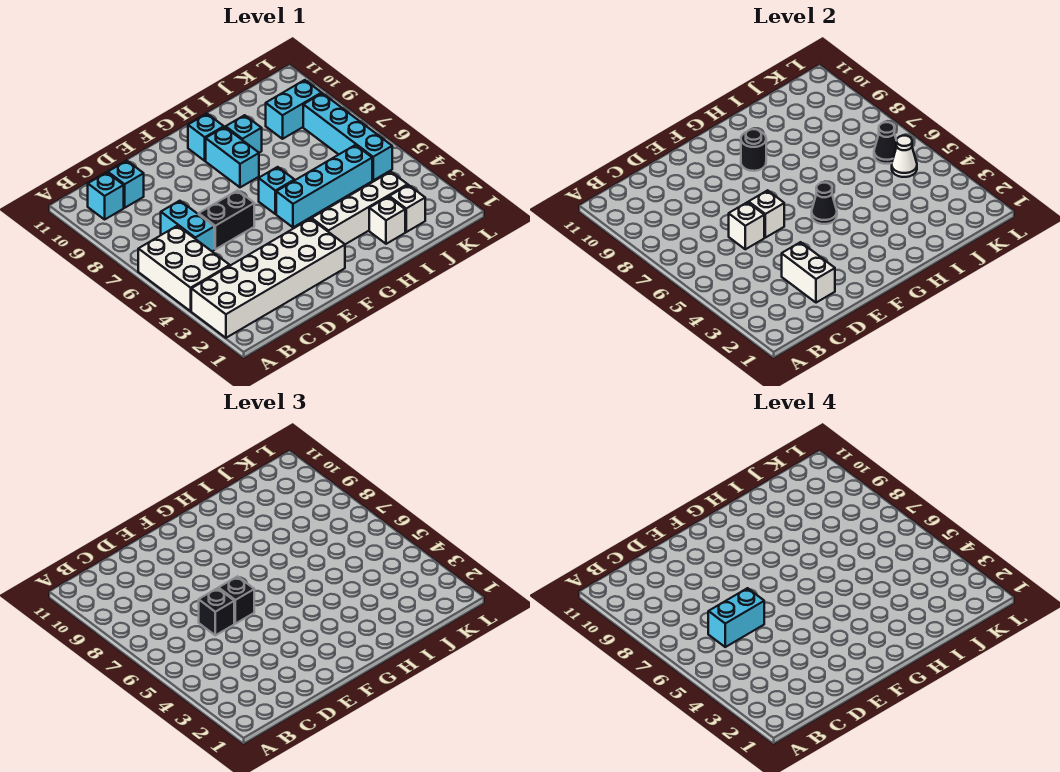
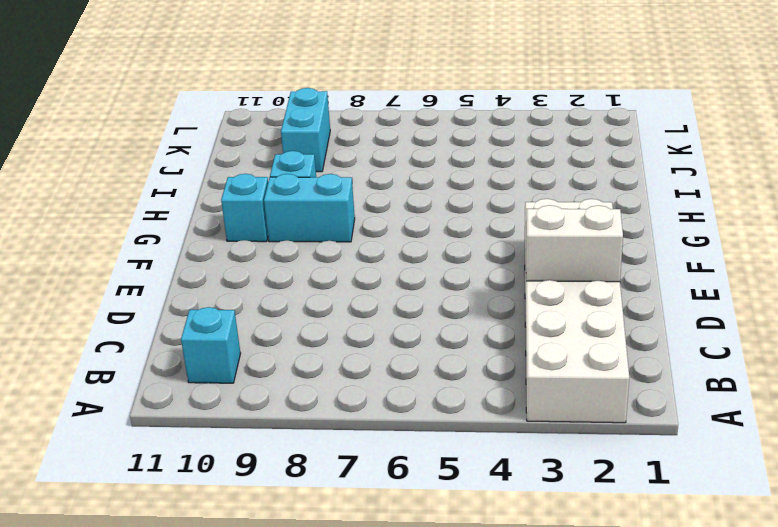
none -> white brick A4:B6 level 1
none -> cyan brick C6:C7 level 1
none -> cyan brick C10 level 1

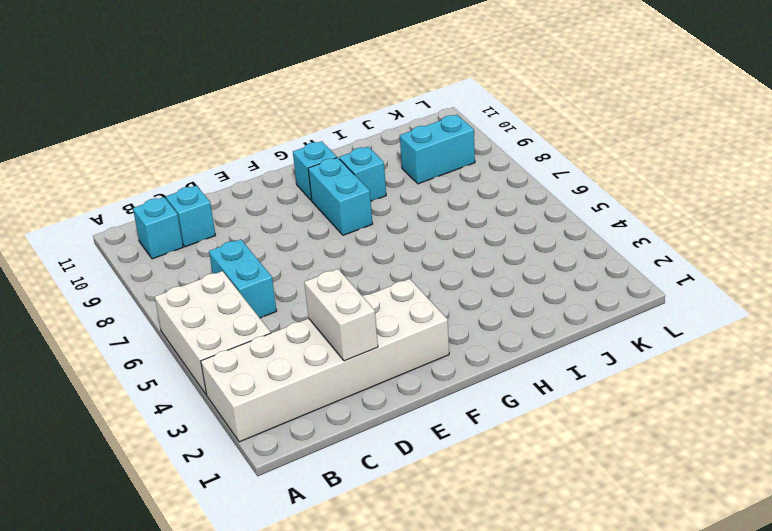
none -> black brick D6:E6 level 1
none -> white brick G3:J3 level 1
none -> cyan brick G5:J5 level 1

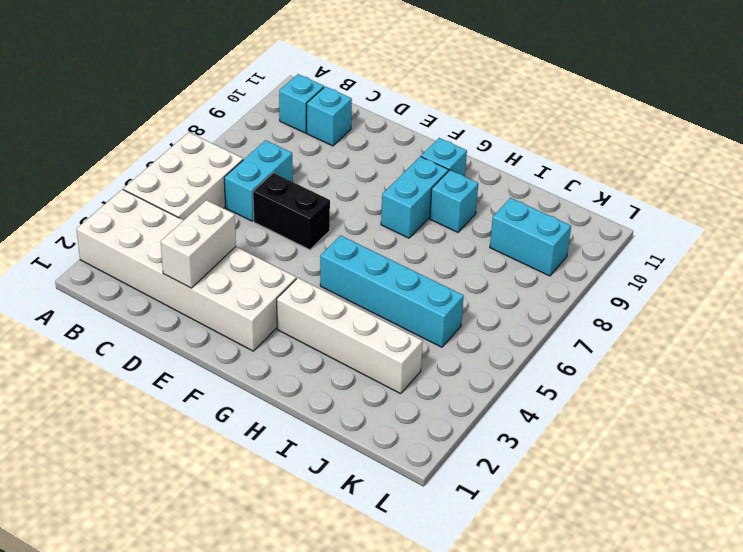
none -> cyan brick G6 level 1
none -> white brick I2 level 1
none -> white brick J2 level 1

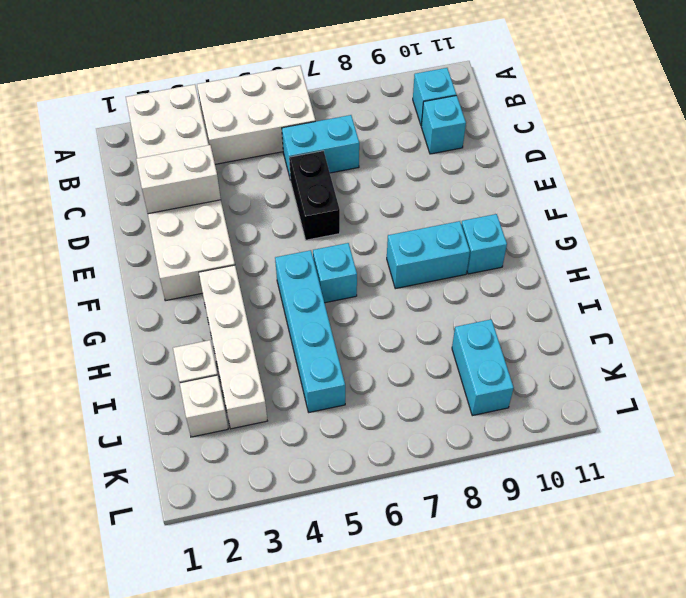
none -> cyan brick H9 level 1
none -> cyan brick K5:K8 level 1
none -> white brick D6 level 2

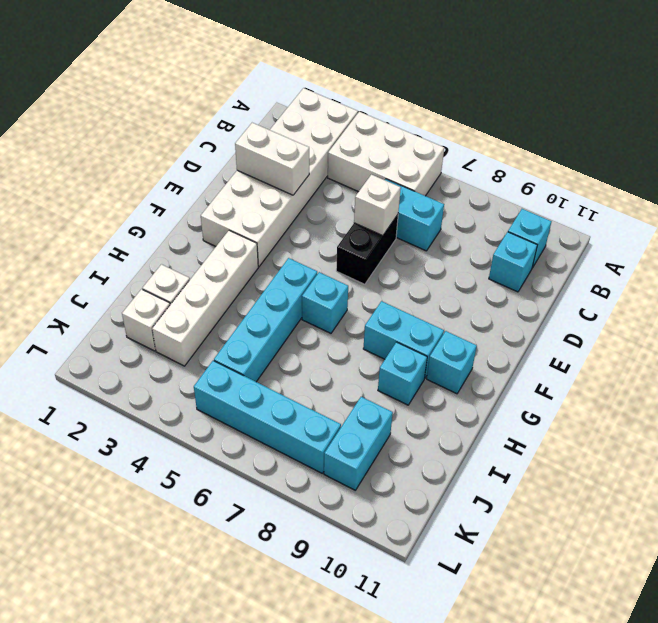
none -> white brick E6 level 2
none -> black cone G5 level 2
none -> black round brick G9 level 2

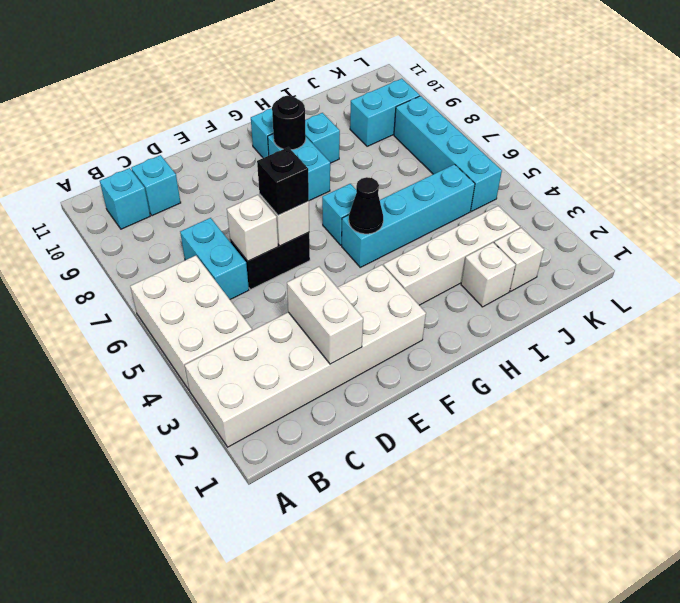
none -> white cone K5 level 2
none -> black cone K6 level 2
none -> black brick D6 level 3

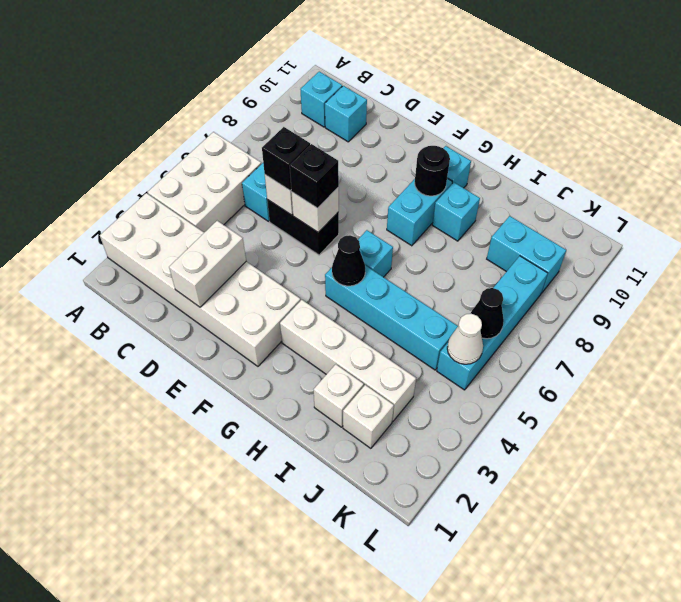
none -> cyan brick C6:D6 level 4

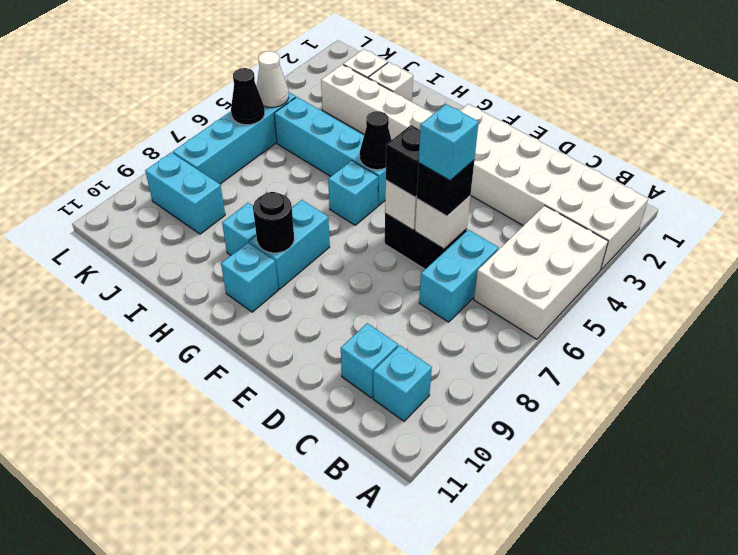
cyan brick D6 level 4 -> cyan brick C6:D6 level 4
none -> white brick D2:D3 level 2

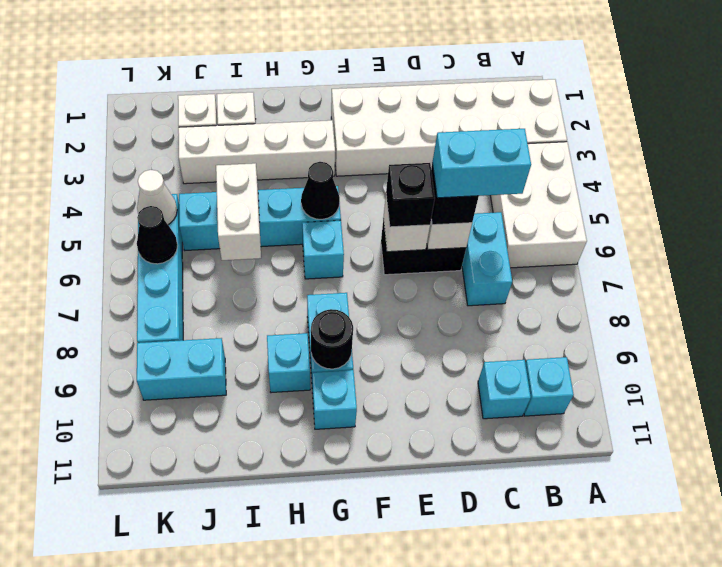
white brick I5:I6 level 2 -> white brick D2:D3 level 2

